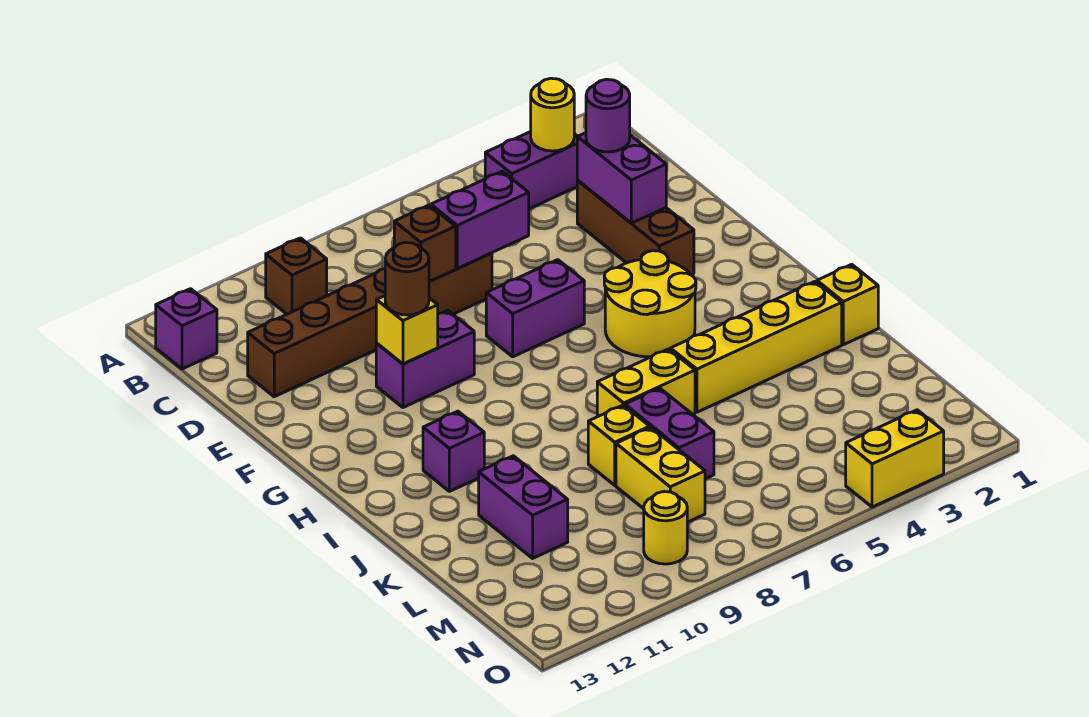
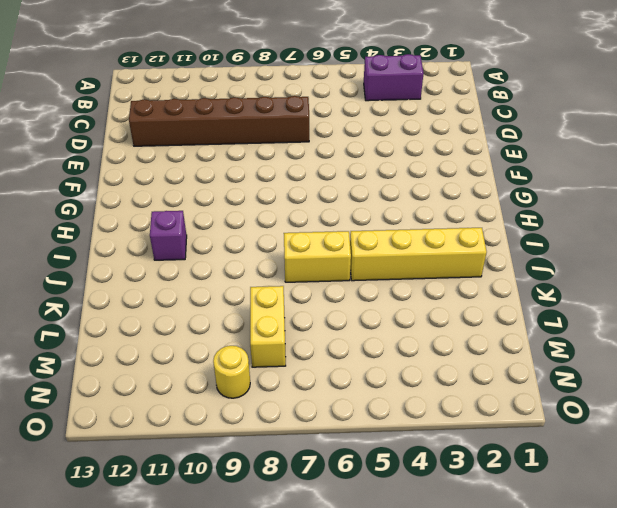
none -> brown brick B10 level 1
none -> purple brick B13 level 1
none -> brown brick D3:F3 level 1

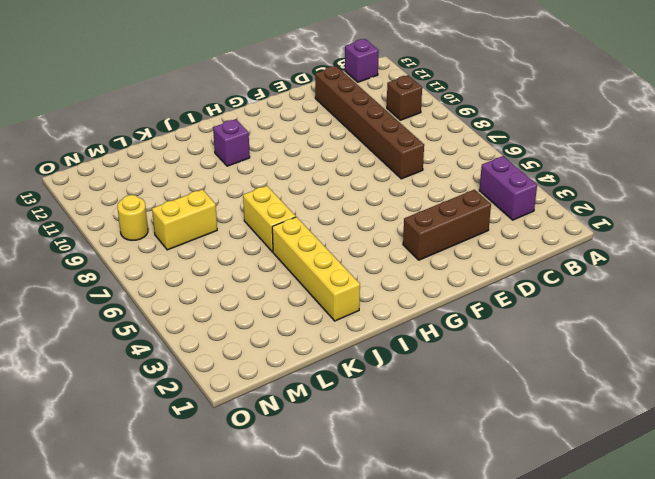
none -> purple brick F6:F7 level 1
none -> purple brick F9:F10 level 1
none -> yellow round brick G4:H5 level 1

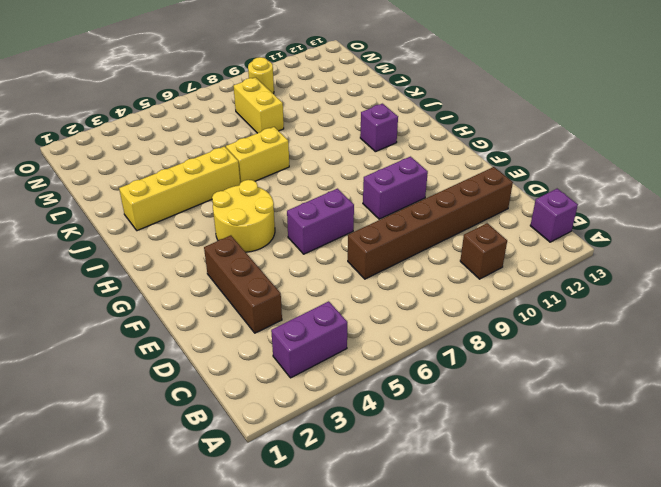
none -> yellow brick J1 level 1
none -> purple brick K7:L7 level 1
none -> yellow brick K8 level 1

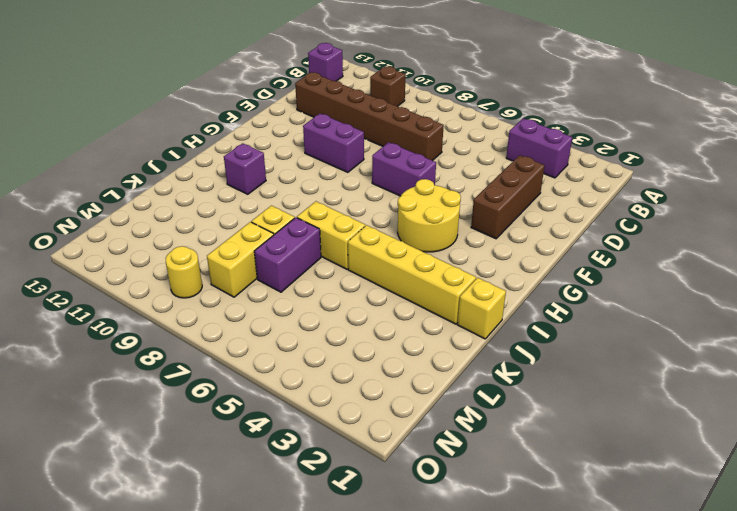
none -> purple brick K11:L11 level 1
none -> yellow brick O3:O4 level 1
none -> yellow round brick B3 level 2

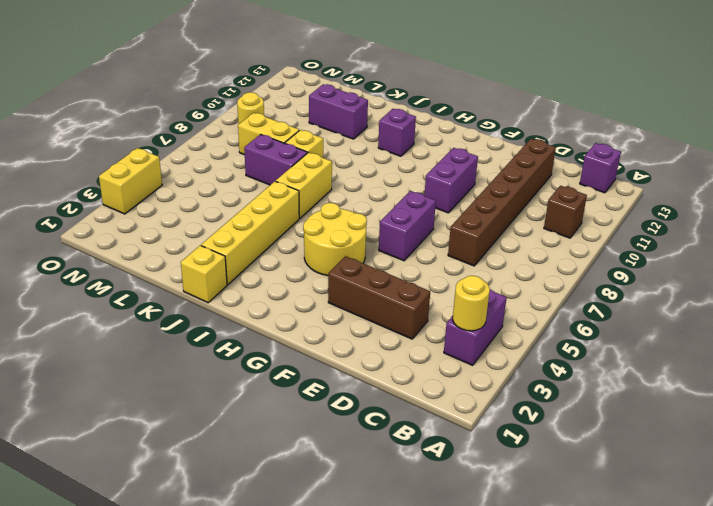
none -> purple brick D3:E3 level 2
none -> purple brick D6:D7 level 2
none -> brown brick D8 level 2

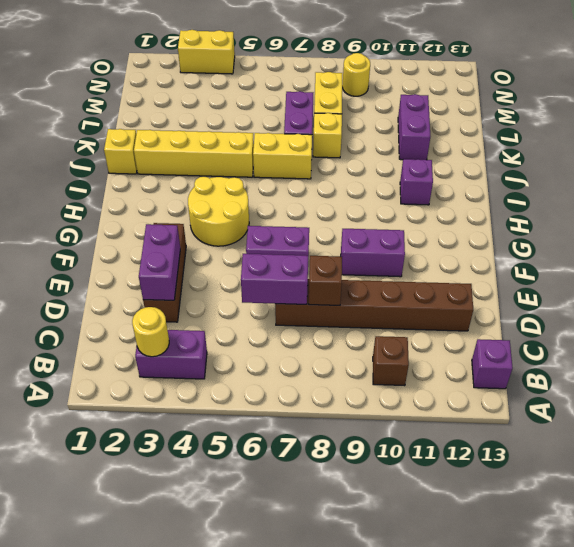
none -> yellow brick F10 level 2
none -> purple round brick D3 level 3
none -> brown round brick F10 level 3

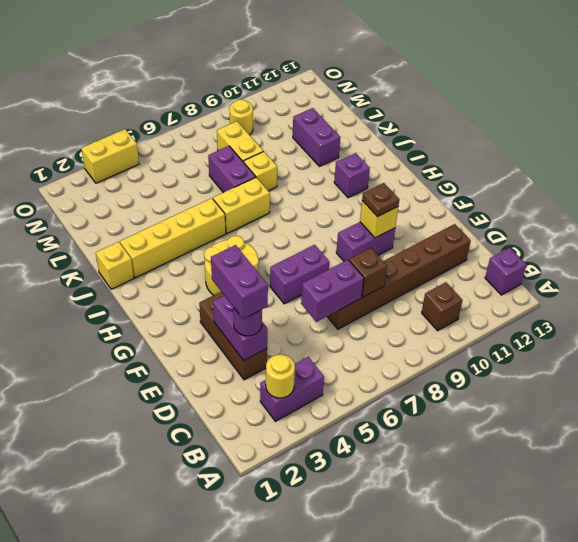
purple brick D3:E3 level 4 -> none
brown plate F10 level 3 -> brown round brick F10 level 3

